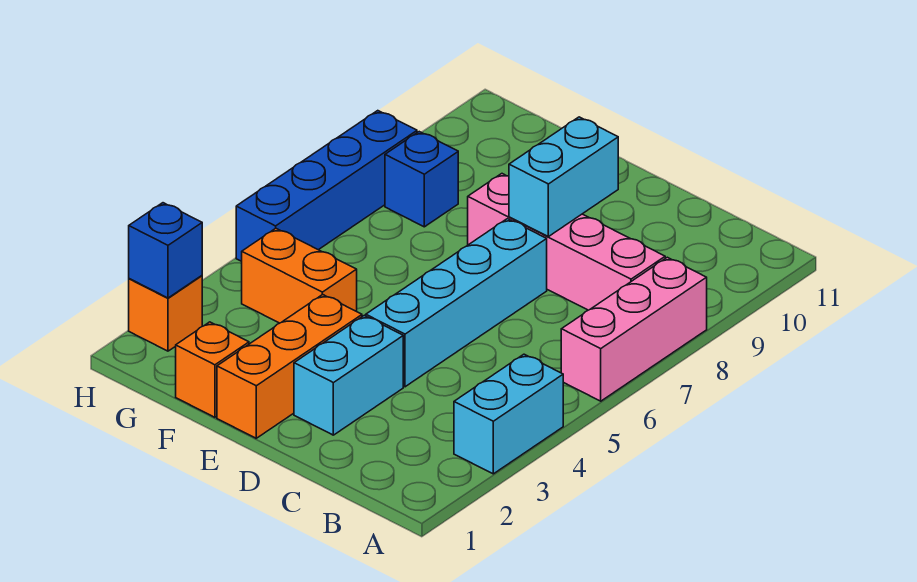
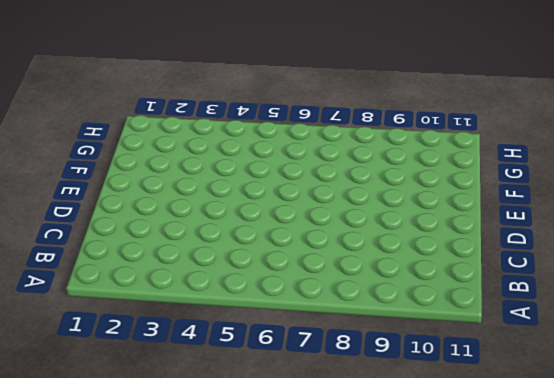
none -> cyan brick A3:A4 level 1
none -> pink brick A6:A8 level 1
none -> pink brick B8:E8 level 1

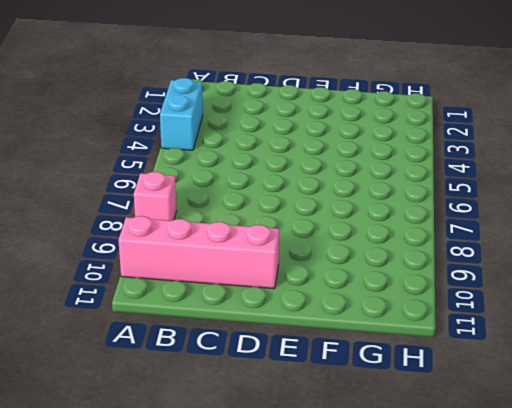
pink brick A8 level 1 -> pink brick A6:A8 level 1
pink brick A10:D10 level 1 -> pink brick B8:E8 level 1
none -> cyan brick D2:D3 level 1
none -> cyan brick D4:D7 level 1
none -> orange brick E1:E3 level 1

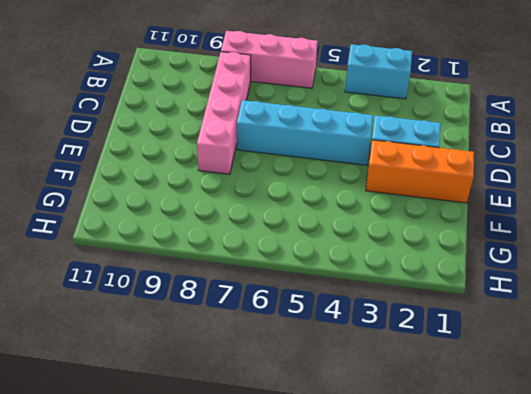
none -> orange brick F1 level 1
none -> orange brick F4:G4 level 1
none -> blue brick G8 level 1

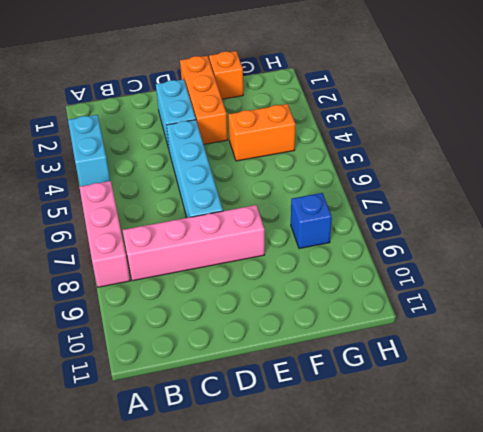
none -> orange brick H2 level 1
none -> blue brick H5:H8 level 1
none -> cyan brick D8:D9 level 2

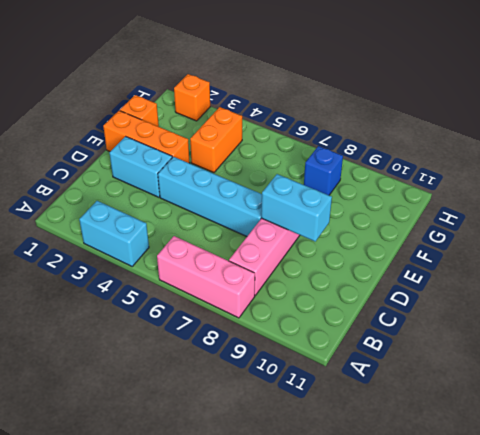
none -> blue brick H5:H8 level 1
none -> blue brick H2 level 2

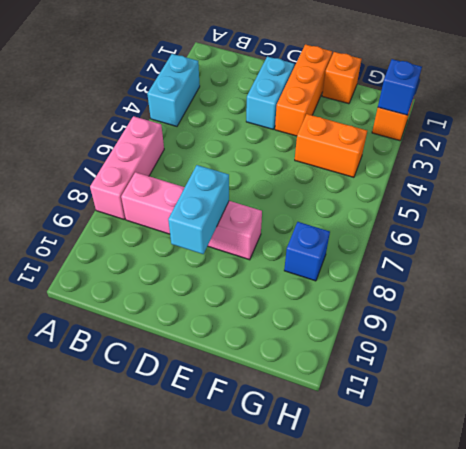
none -> cyan brick D4:D7 level 1
none -> blue brick H5:H8 level 1

